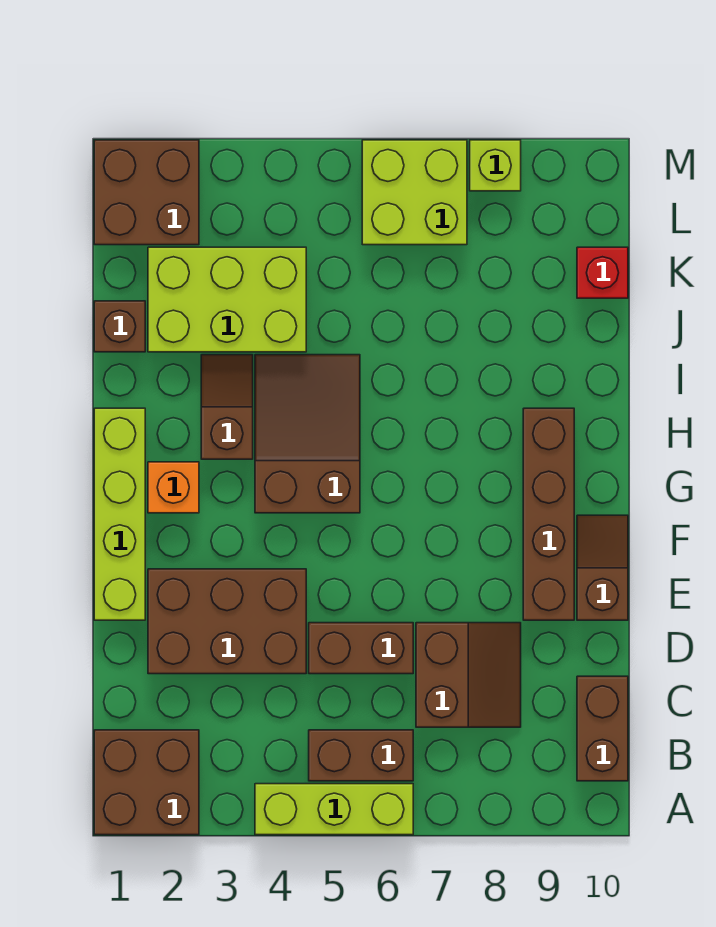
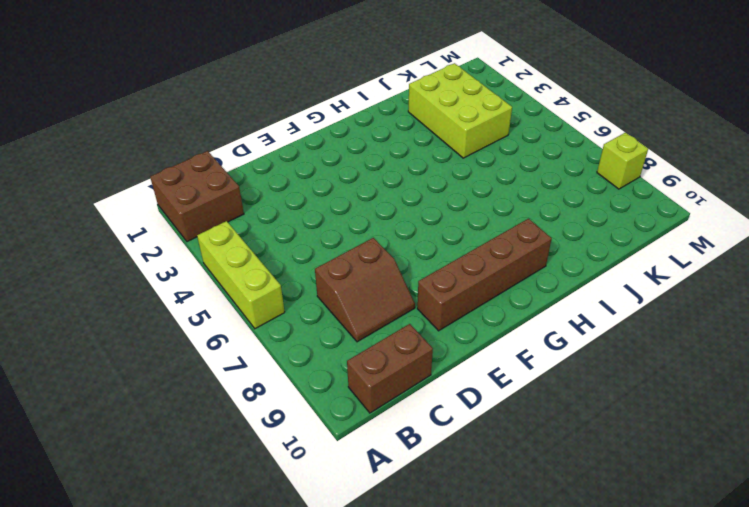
none -> brown brick B5:B6 level 1
none -> brown brick D2:E4 level 1
none -> brown brick D5:D6 level 1

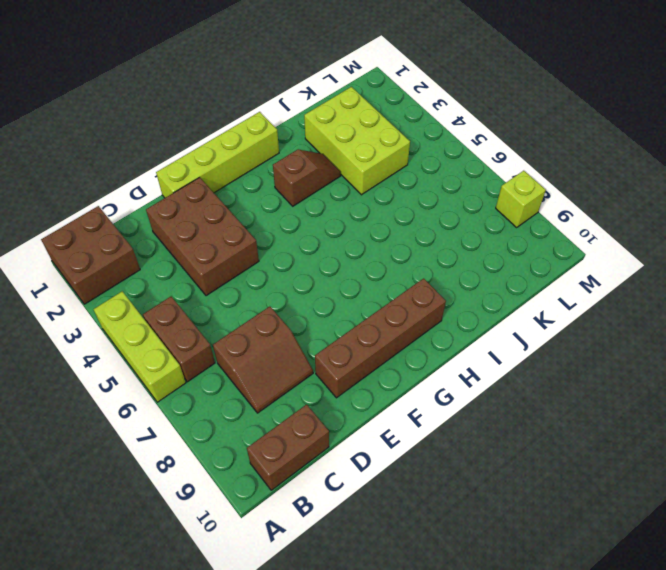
none -> brown brick D5:D6 level 1
none -> brown slope E10:F10 level 1 top E
none -> orange brick G2 level 1

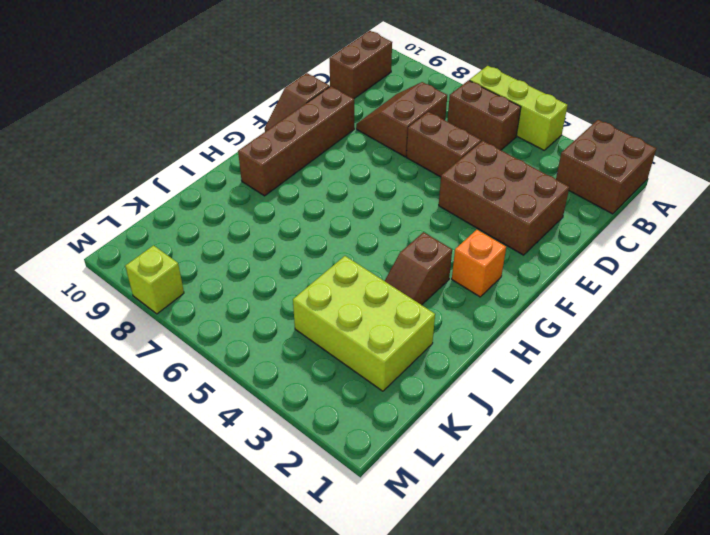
none -> lime brick E1:H1 level 1
none -> brown slope G4:I5 level 1 top G
none -> brown brick J1 level 1

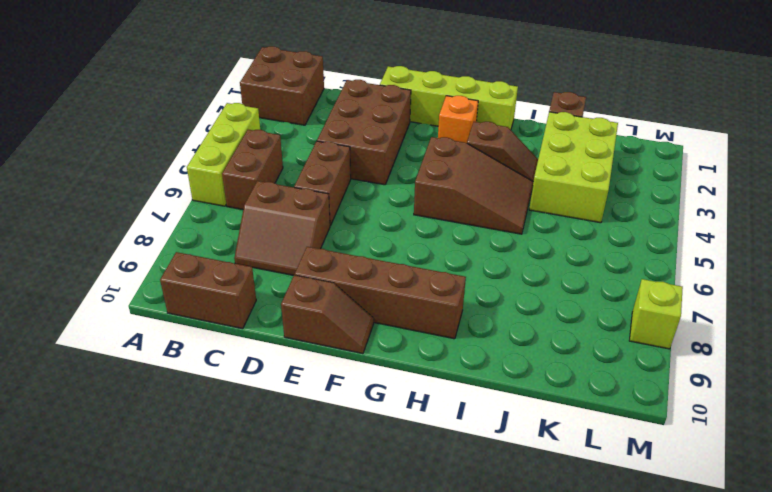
none -> red brick K10 level 1
none -> brown brick L1:M2 level 1
none -> lime brick L6:M7 level 1

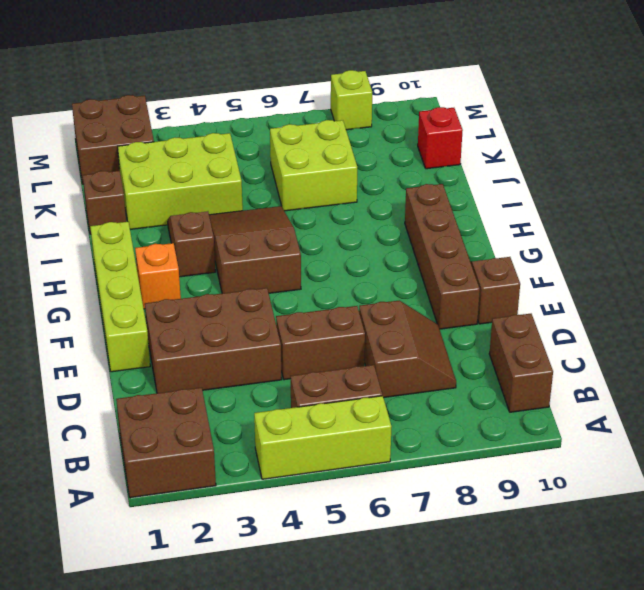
lime brick J6:K7 level 1 -> lime brick L6:M7 level 1

